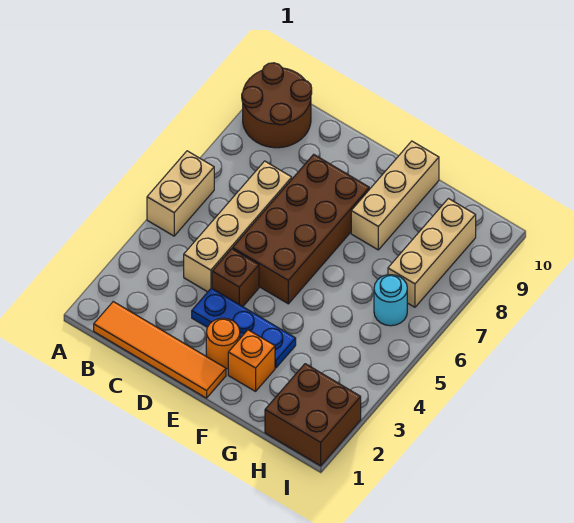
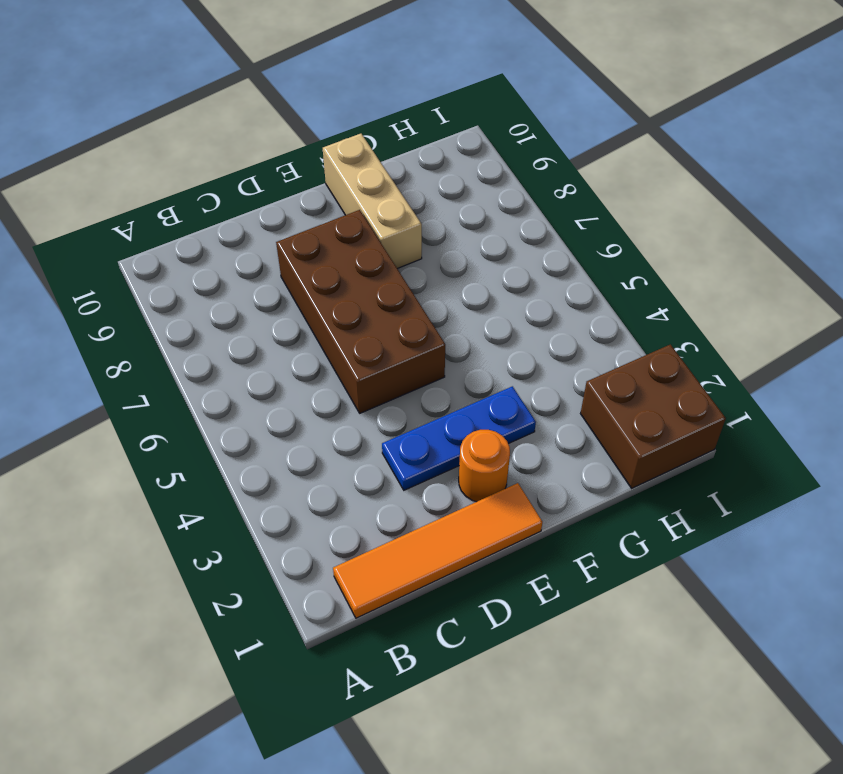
none -> tan brick A5:A6 level 1
none -> brown round brick A9:B10 level 1
none -> tan brick C4:C7 level 1

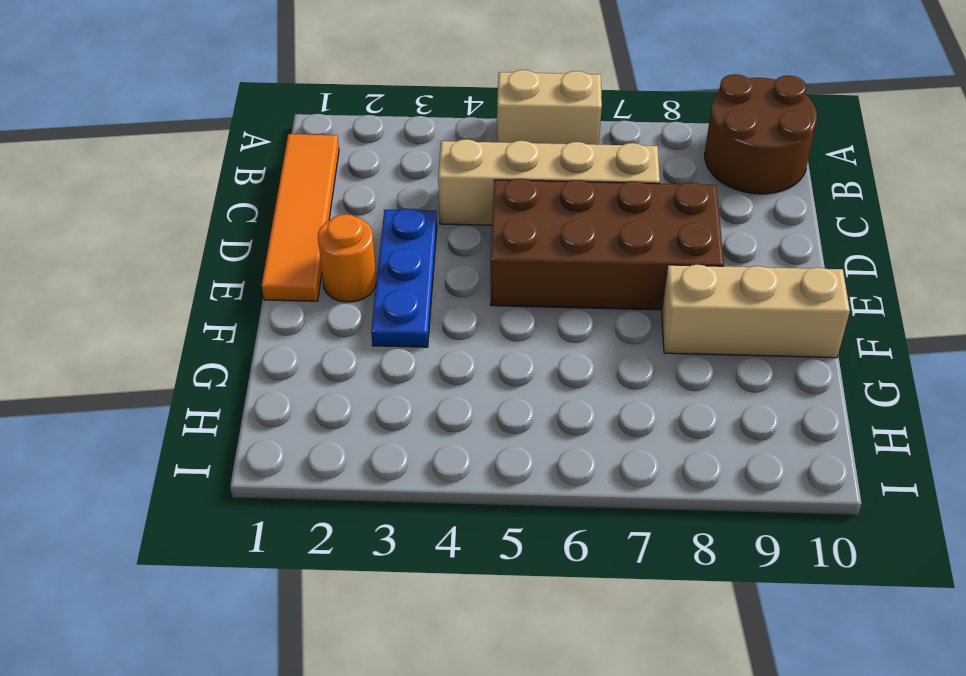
none -> brown brick D4 level 1
none -> orange brick F2 level 1
none -> brown brick H1:I2 level 1

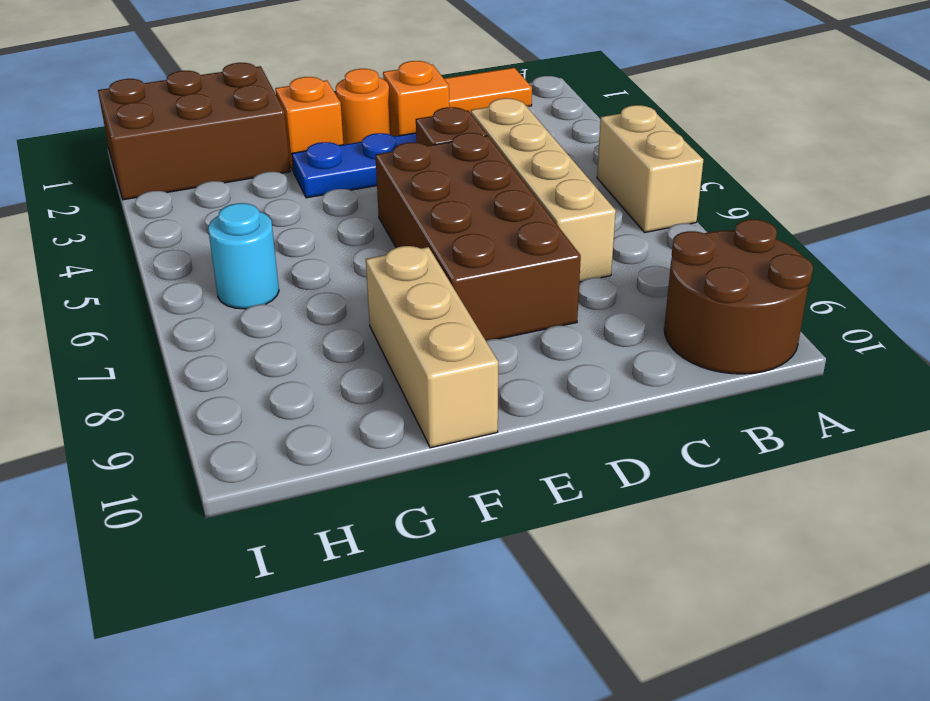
orange brick D2 level 1 -> none
brown brick G1:I2 level 1 -> brown brick H1:I2 level 1
none -> tan brick H7:H9 level 1

